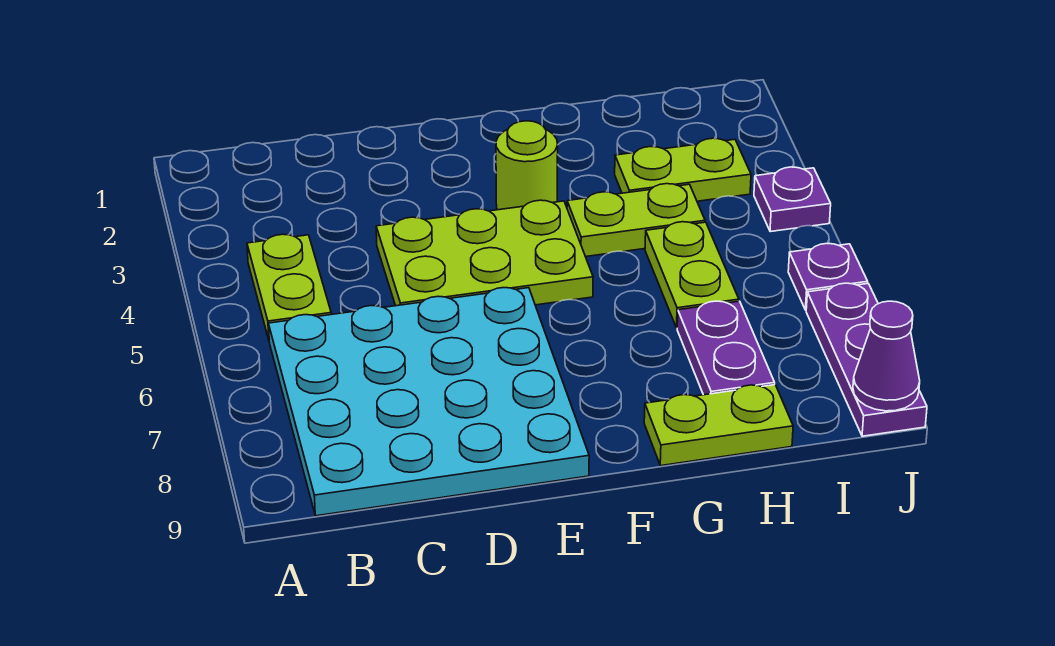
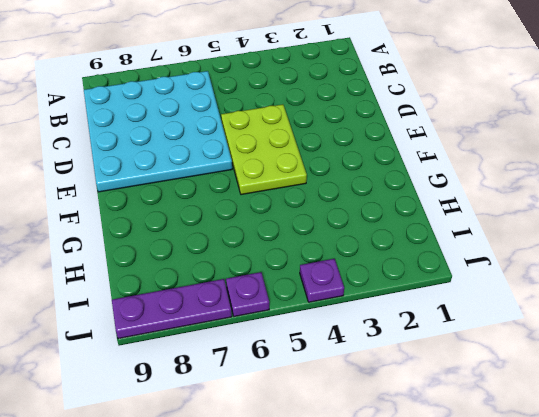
none -> lime plate B4:B5 level 1
none -> lime round brick F3 level 1
none -> lime plate G4:H4 level 1

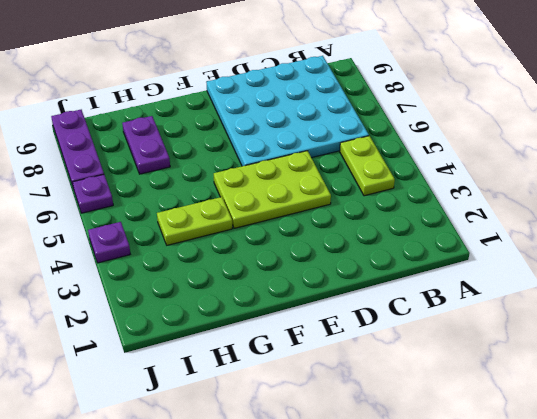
none -> lime round brick F3 level 1
none -> lime plate G9:H9 level 1
none -> lime plate H3:I3 level 1

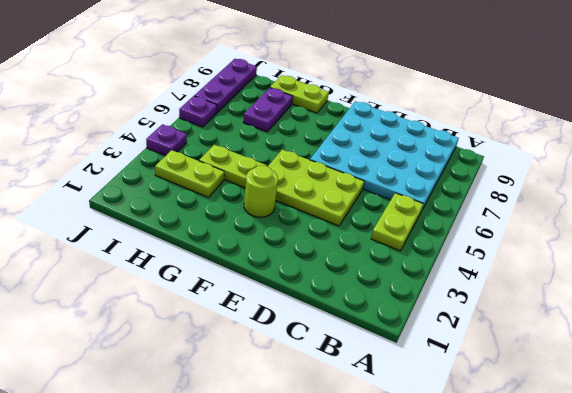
none -> lime plate H5:H6 level 1
none -> purple cone J9 level 2

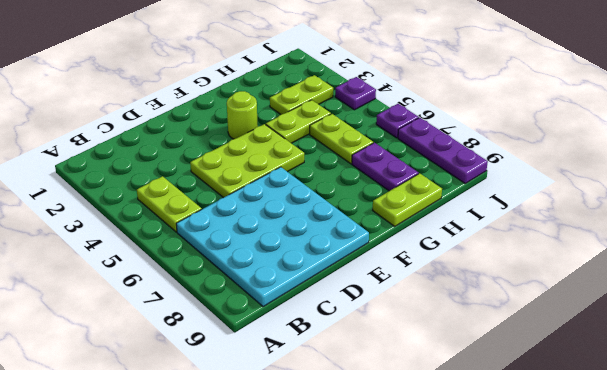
none -> purple cone J9 level 2

